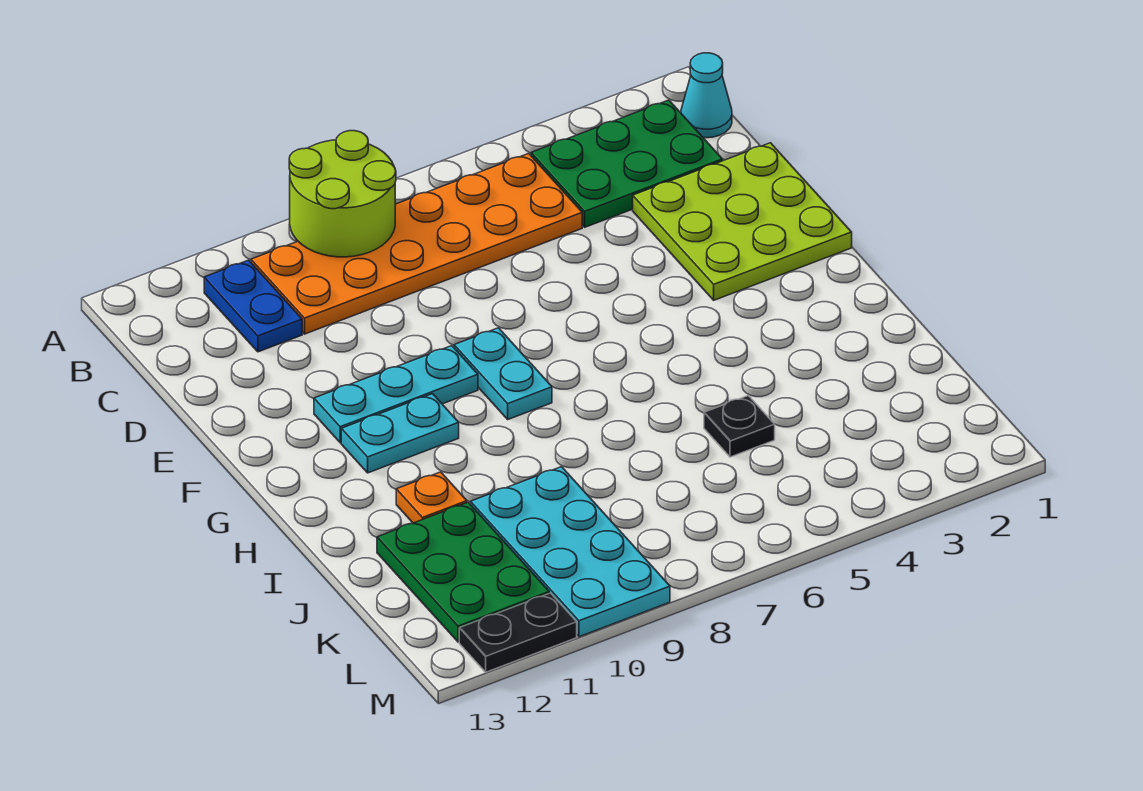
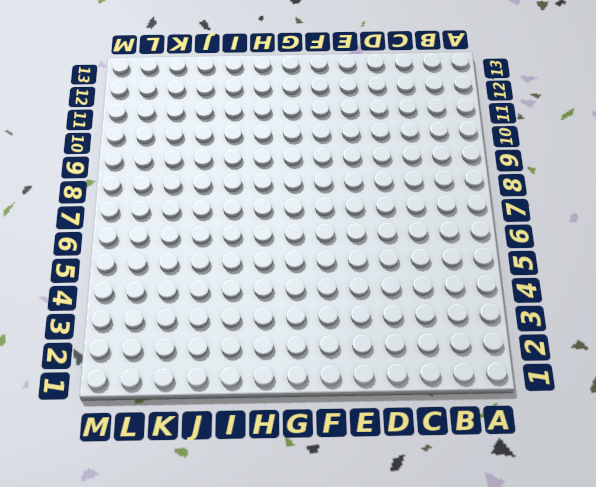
none -> cyan cone B1 level 1
none -> green plate B2:C4 level 1
none -> orange plate B5:C10 level 1

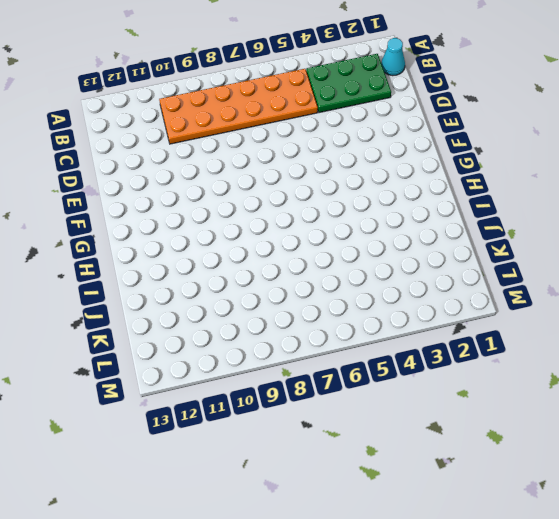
none -> blue plate B11:C11 level 1
none -> lime plate D1:F3 level 1
none -> cyan plate F8:G8 level 1

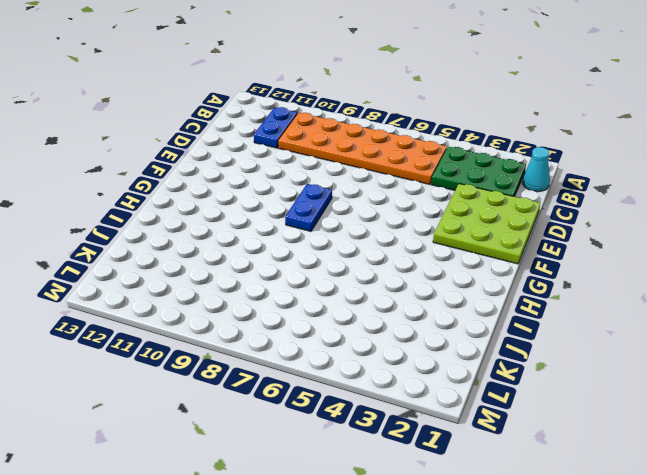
blue plate F8:G8 level 1 -> cyan plate F8:G8 level 1
none -> cyan plate F9:F11 level 1
none -> cyan plate G10:G11 level 1
none -> orange plate I11 level 1

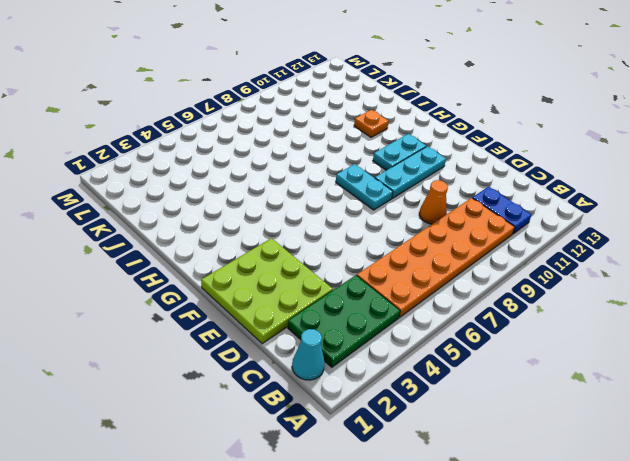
orange cone D9 level 1 -> none
none -> black plate J5 level 1
none -> cyan plate J9:M10 level 1
none -> green plate J11:L12 level 1

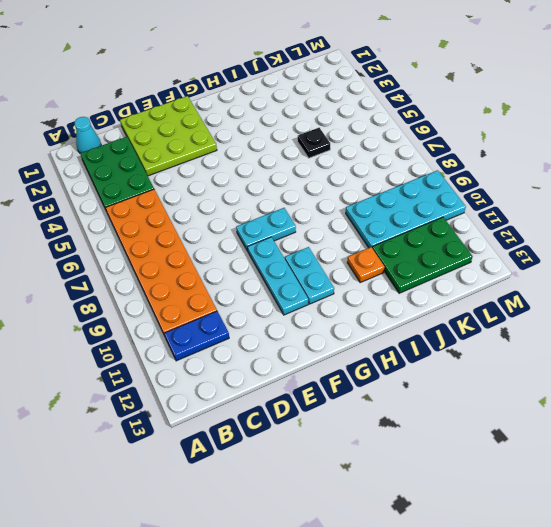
none -> black plate M11:M12 level 1
none -> lime round brick A8:B9 level 2

